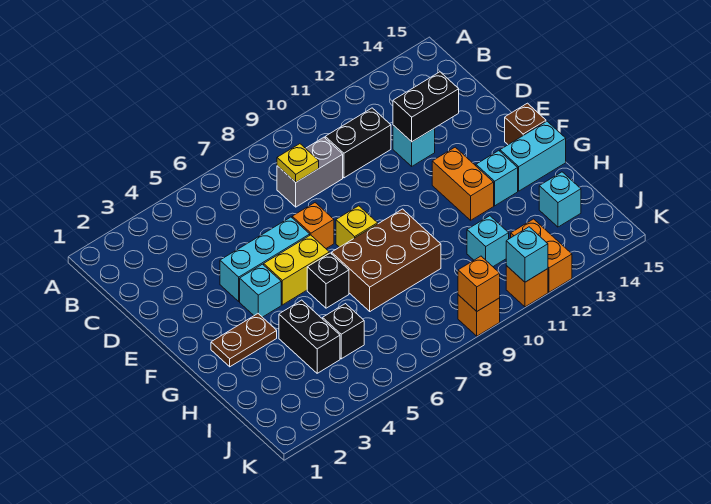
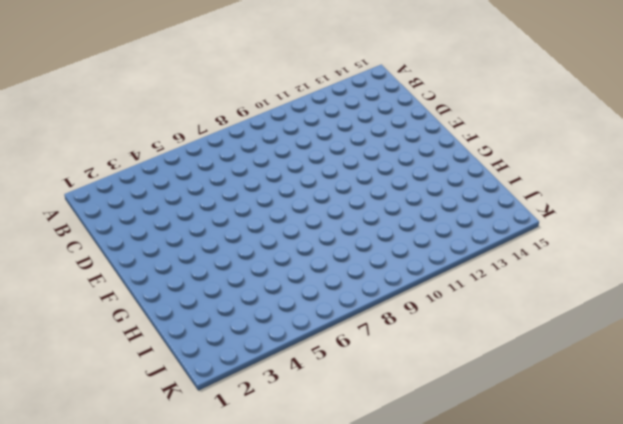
none -> grey brick C8:C9 level 1
none -> black brick C10:C11 level 1
none -> cyan brick D12 level 1

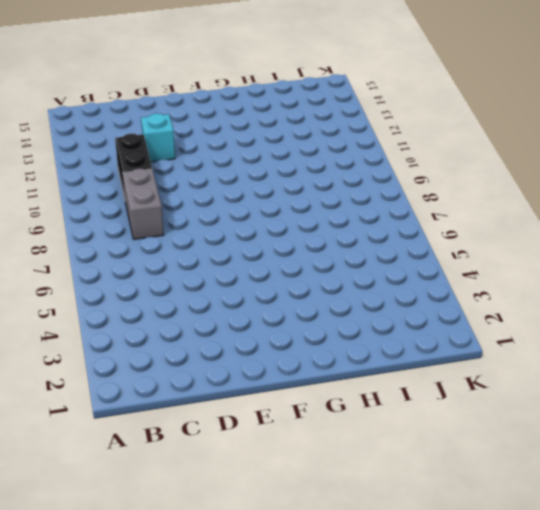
none -> cyan brick E4:E6 level 1
none -> orange brick E7 level 1
none -> cyan brick F4 level 1

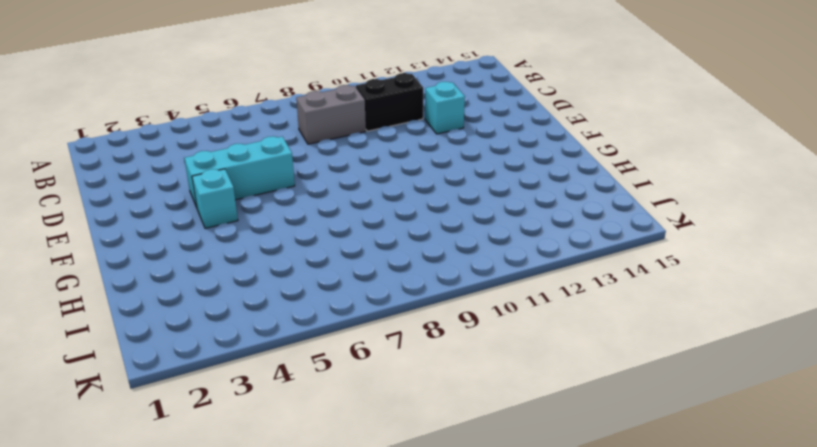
none -> orange brick E7 level 1
none -> yellow brick F5:F6 level 1
none -> yellow brick F8 level 1

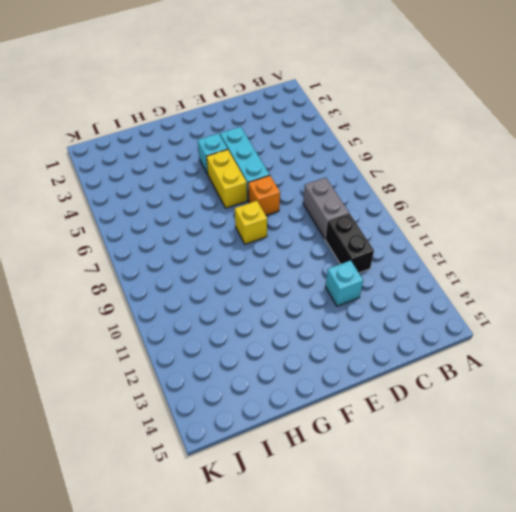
none -> orange brick F12:G12 level 1
none -> brown brick F15 level 1
none -> brown plate G2:G3 level 1

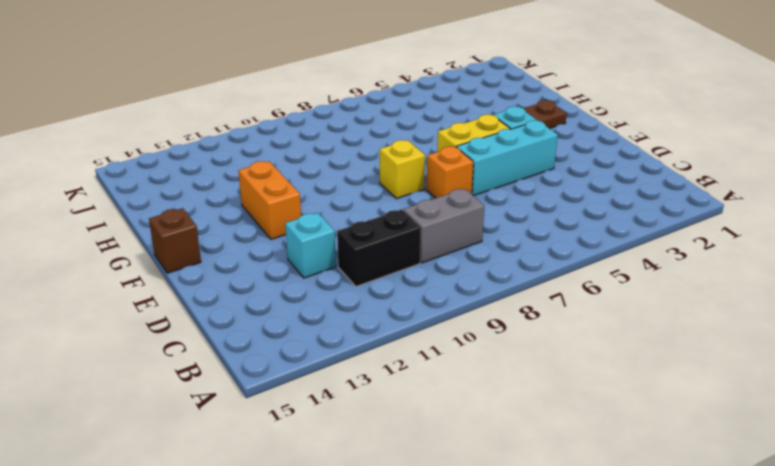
none -> black brick G6 level 1
none -> brown brick G7:H9 level 1
none -> cyan brick G13 level 1

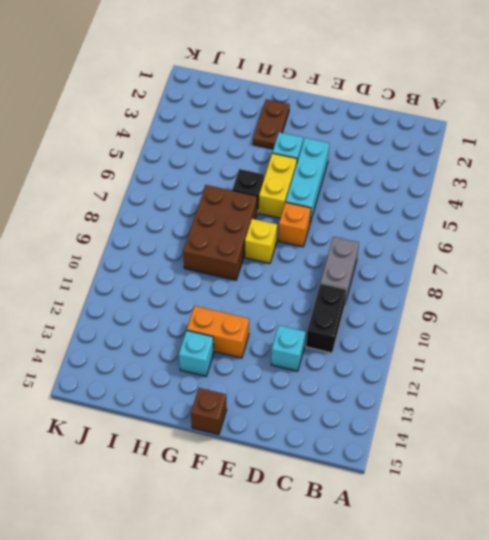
none -> cyan brick G14:G15 level 1
none -> black brick H4:I4 level 1
none -> black brick I5 level 1

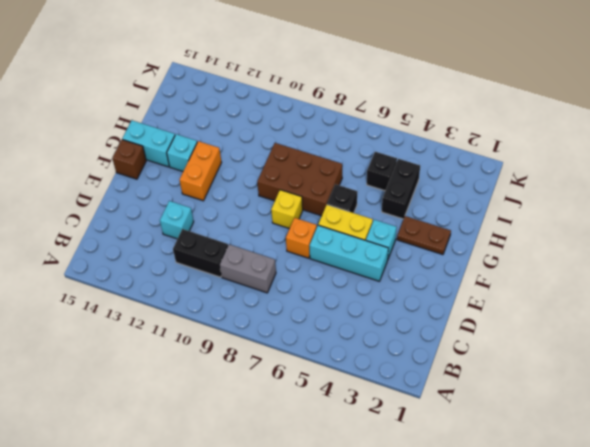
none -> cyan brick I11 level 1
none -> cyan brick I14 level 1
none -> orange brick J12:K12 level 1

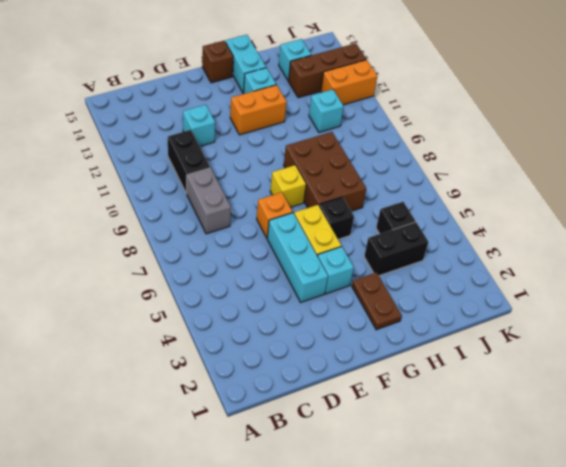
brown brick I13:K13 level 1 -> none
none -> orange brick K9 level 1
none -> orange brick K11 level 1
none -> yellow plate C8 level 2

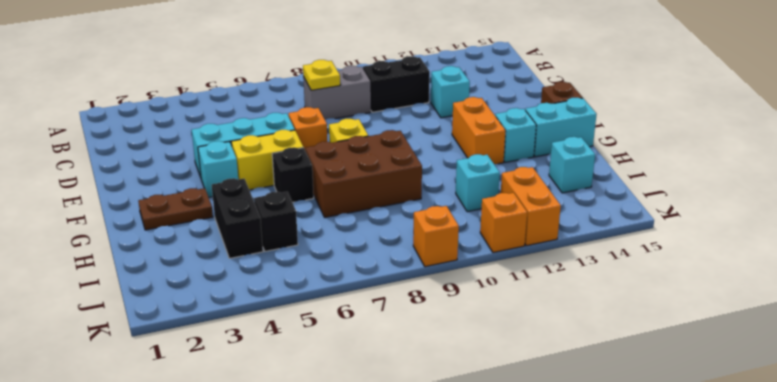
none -> black brick D12:D13 level 2
none -> orange brick K9 level 2
none -> cyan brick K11 level 2

